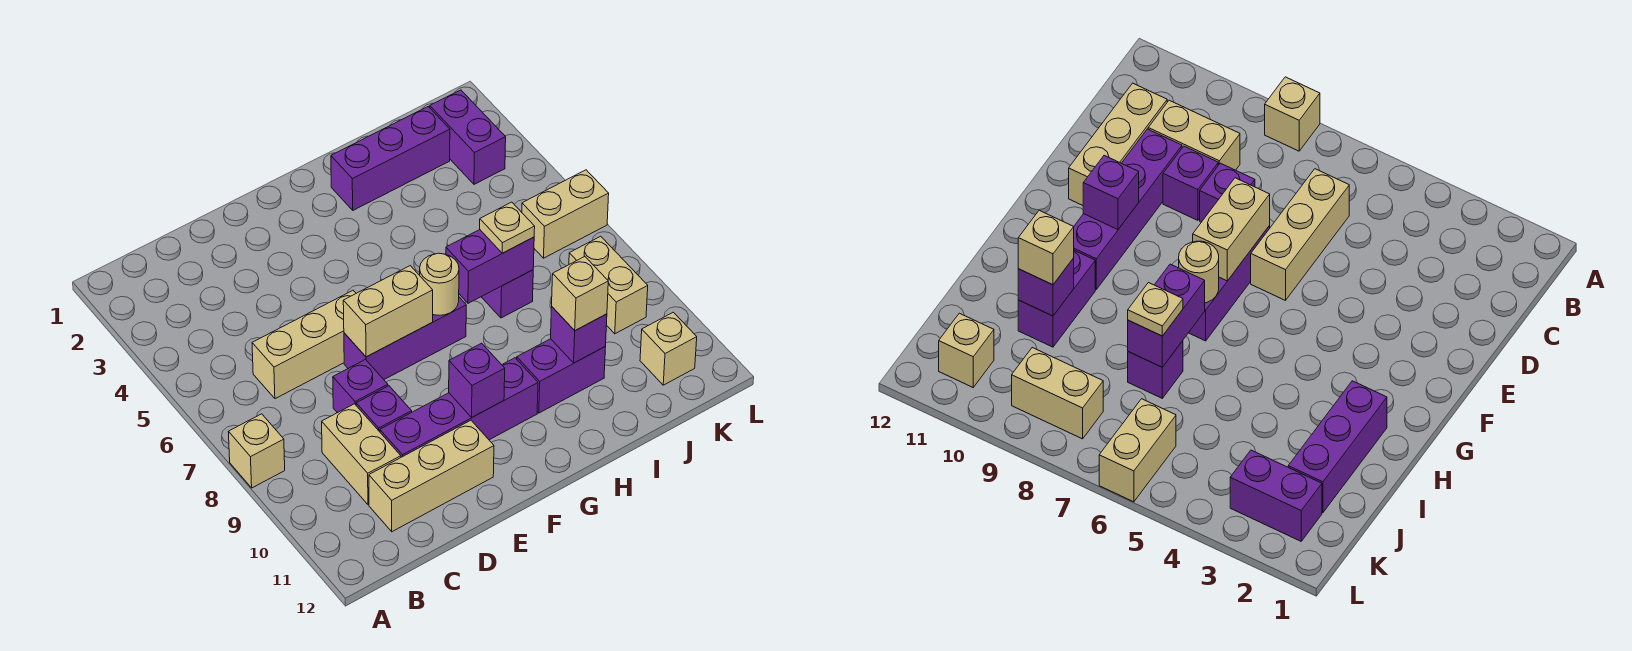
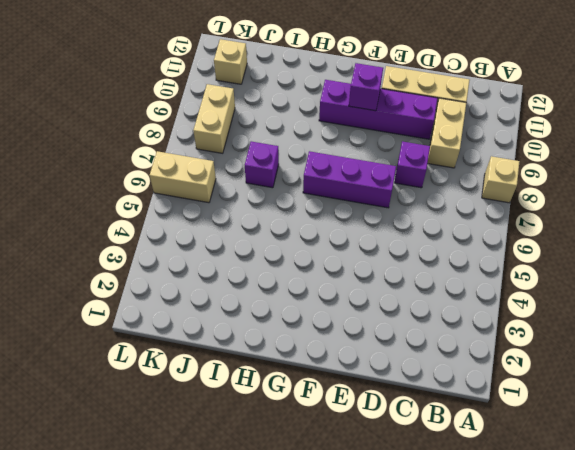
none -> tan brick C6:E6 level 1
none -> purple brick D9 level 1
none -> purple brick H2:J2 level 1

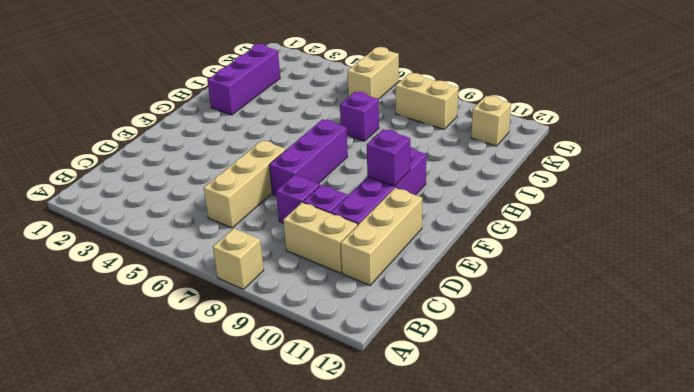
none -> purple brick H10:I10 level 1
none -> purple brick K2:K3 level 1
none -> tan brick E7:F7 level 2

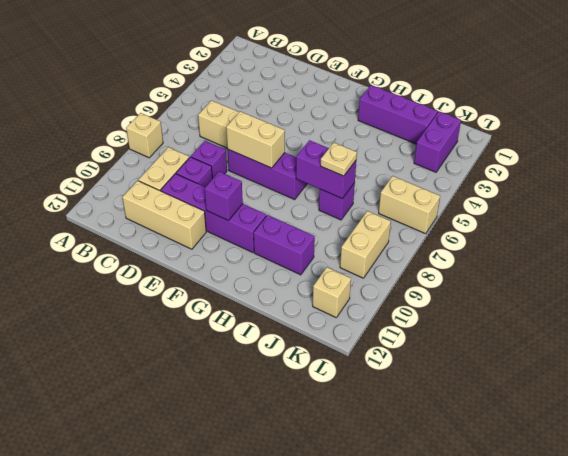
none -> tan round brick G7 level 2
none -> purple brick I10 level 2
none -> tan brick I10 level 3

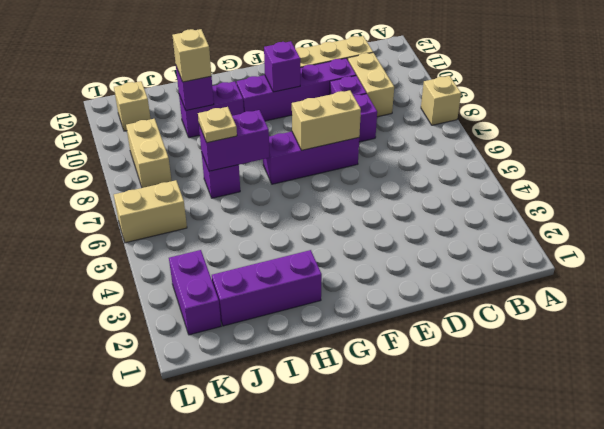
none -> tan brick C6:E6 level 1
none -> tan round brick G7 level 2

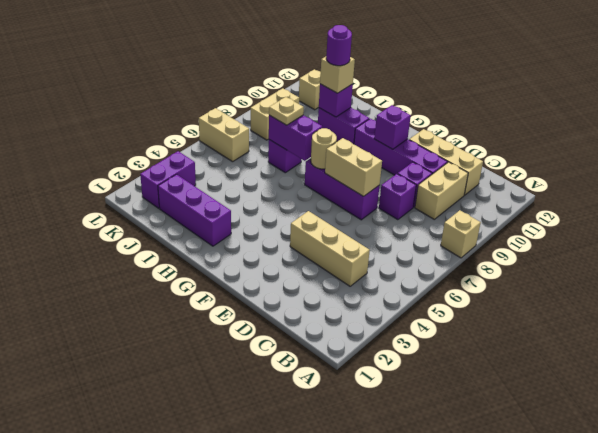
tan brick C4:E4 level 1 -> tan brick C6:E6 level 1
purple round brick I10 level 4 -> none

